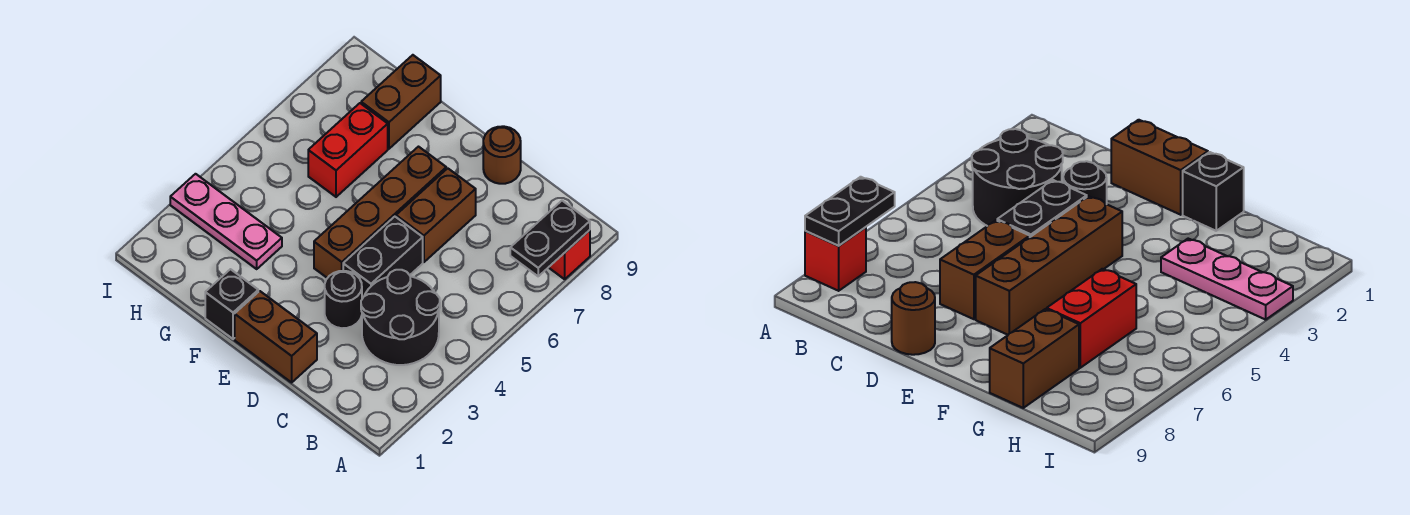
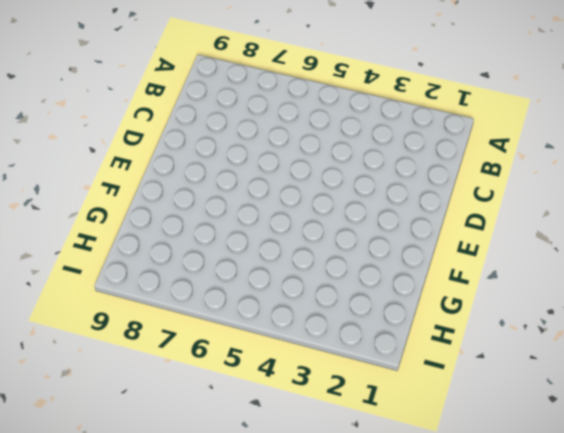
none -> red brick A8 level 1
none -> black round brick B3:C4 level 1
none -> brown brick D1:E1 level 1

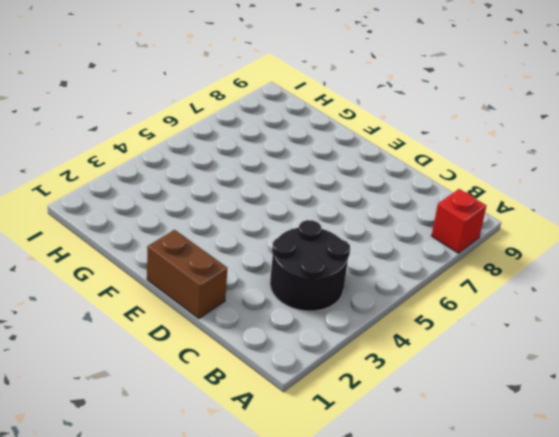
none -> black round brick D3 level 1
none -> black brick D4:D5 level 1
none -> brown brick D6:D7 level 1

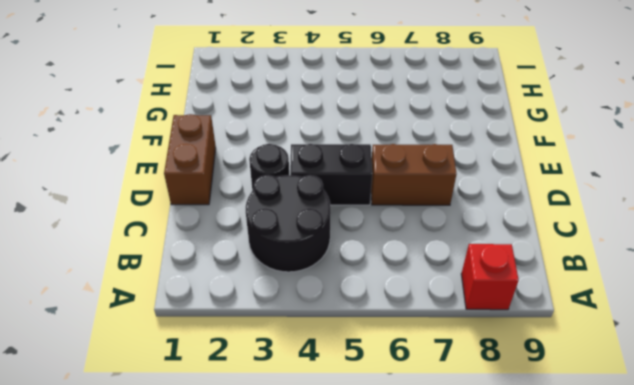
none -> brown round brick D9 level 1
none -> brown brick E4:E7 level 1
none -> black brick F1 level 1

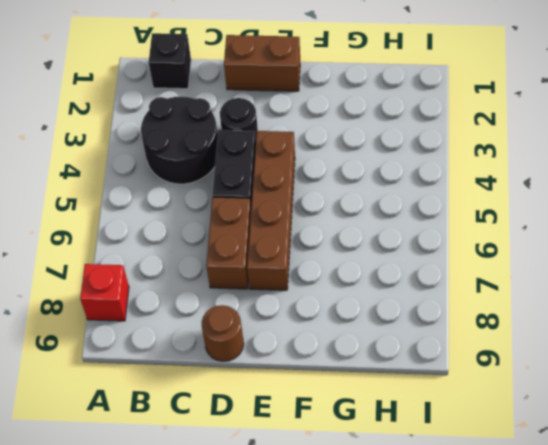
black brick B1 level 1 -> black brick F1 level 1
none -> pink plate G3:I3 level 1
none -> red brick G6:G7 level 1
none -> brown brick G8:G9 level 1

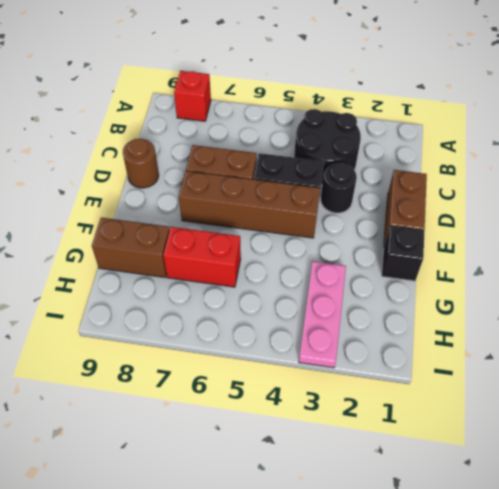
none -> black plate A7:A8 level 2

